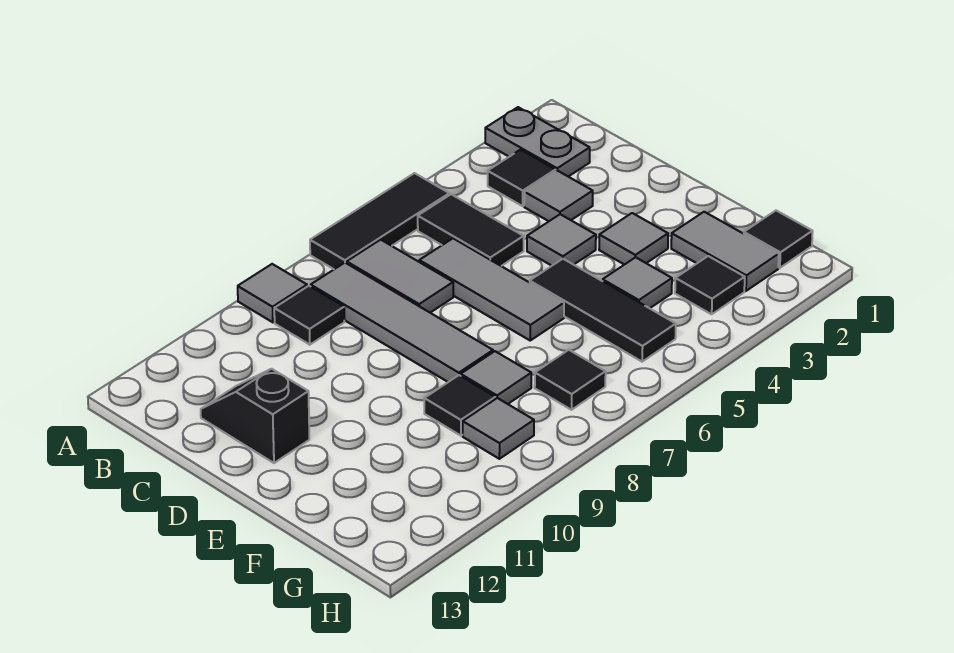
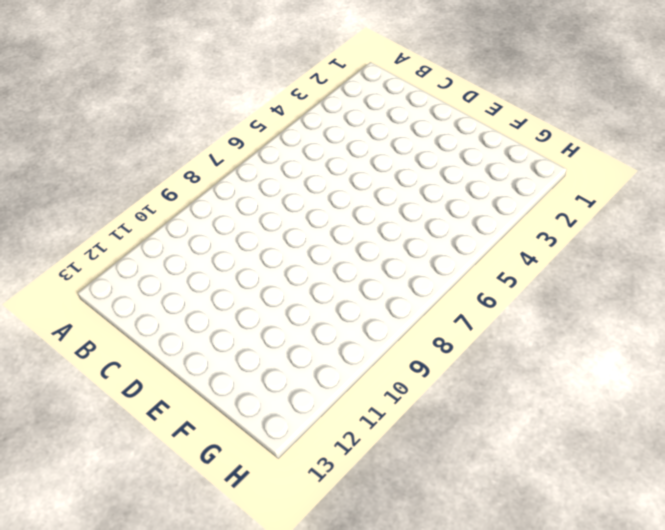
none -> grey plate A2:B2 level 1
none -> black tile A5:A7 level 1
none -> grey tile A9 level 1

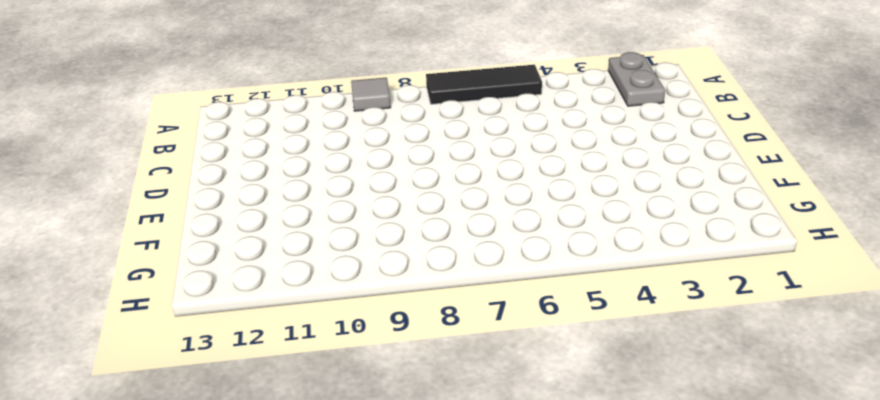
none -> black tile B3 level 1
none -> black tile B5:C5 level 1
none -> grey tile B7:C7 level 1

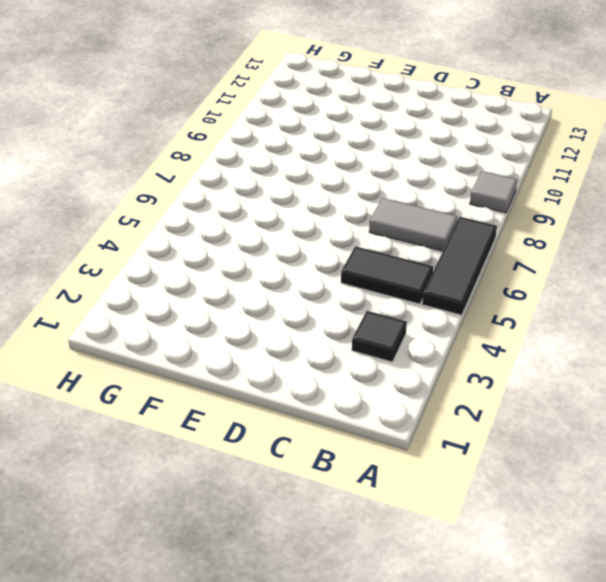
none -> grey plate A2:B2 level 1
none -> grey tile B8:E8 level 1
none -> black tile B9 level 1

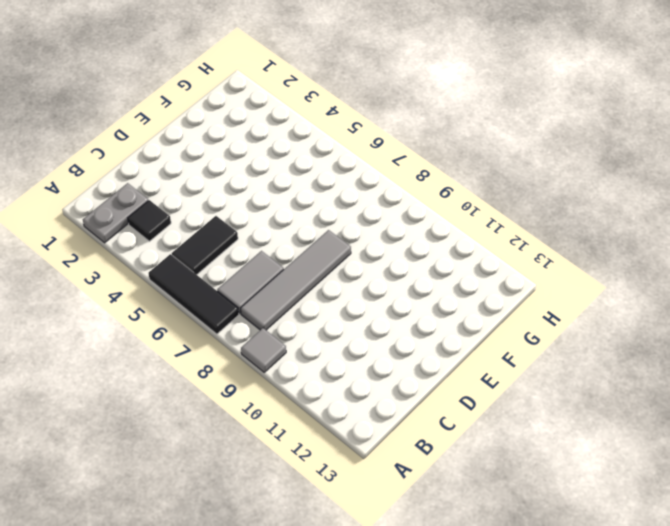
none -> black tile B9 level 1
none -> grey tile C3 level 1
none -> grey tile C6:E6 level 1

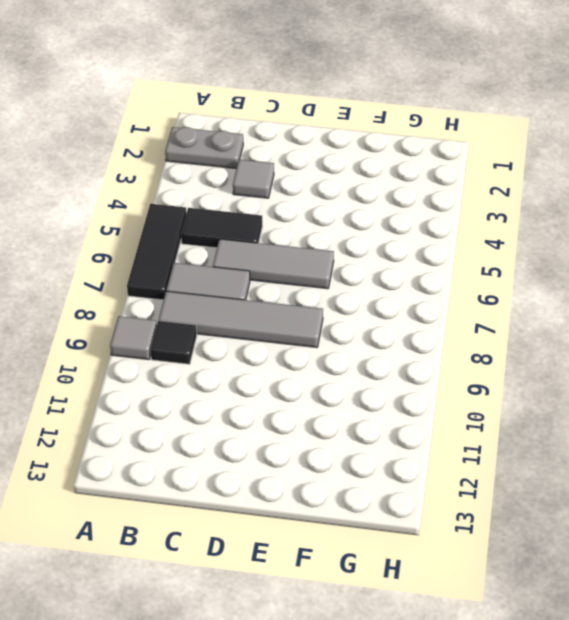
none -> black tile B3 level 1
none -> black slope C12:D12 level 1 top D
none -> grey tile D4 level 1

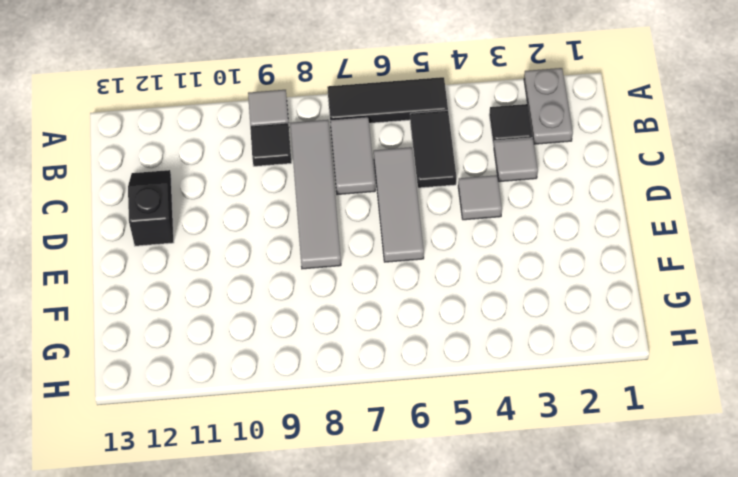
none -> grey tile E3 level 1
none -> black tile E5:G5 level 1
none -> grey tile F2:G2 level 1

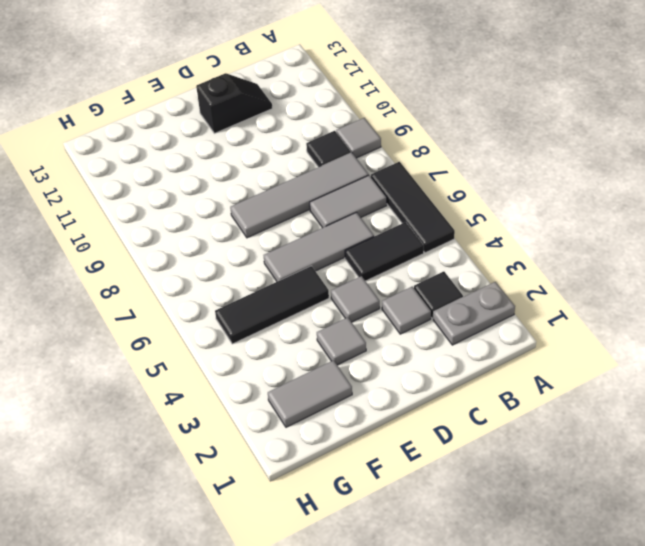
none -> grey tile F4 level 1
none -> grey tile F8 level 1
none -> black tile F9 level 1

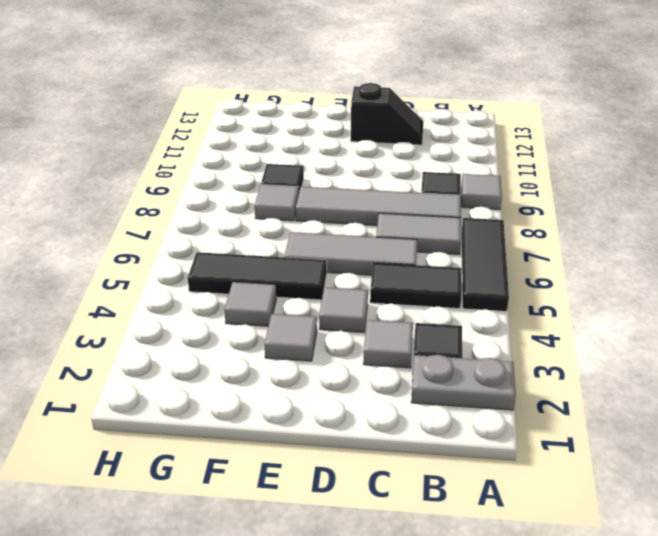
none -> grey tile F2:G2 level 1
none -> black tile G1 level 1
none -> black tile G3 level 1

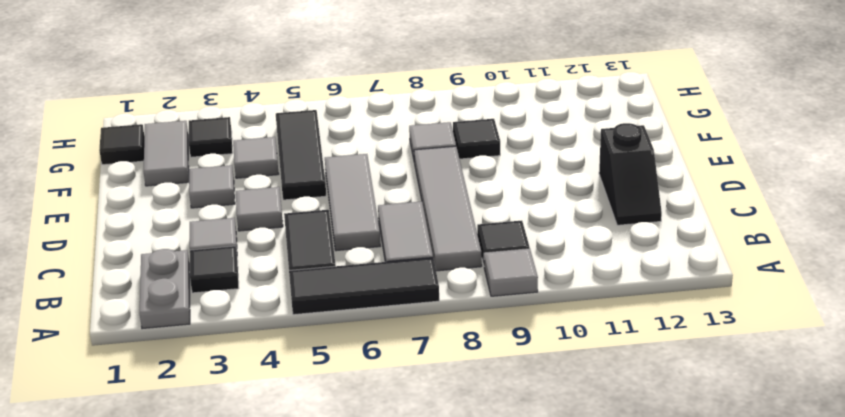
none -> black tile G7 level 1
none -> grey tile G9 level 1

